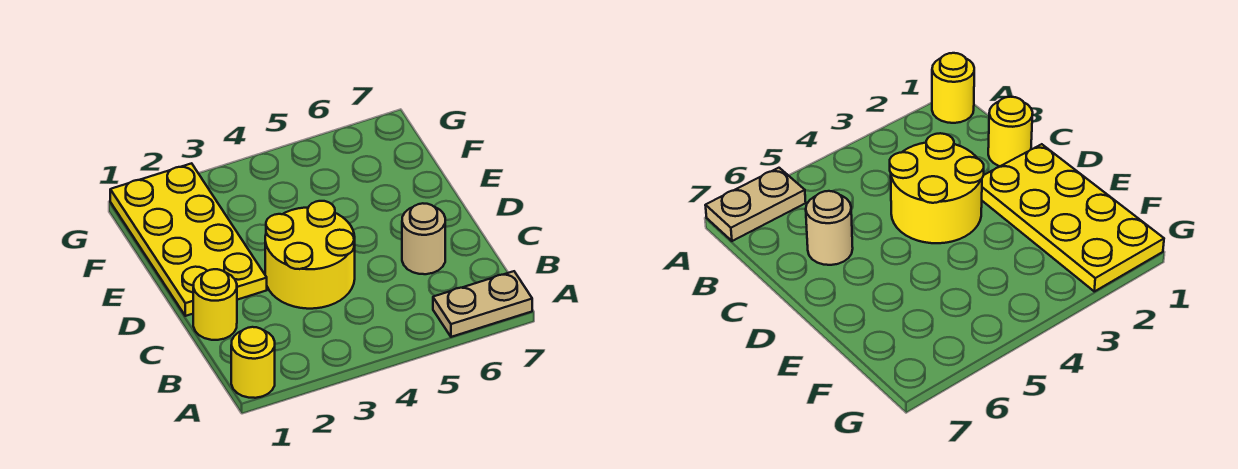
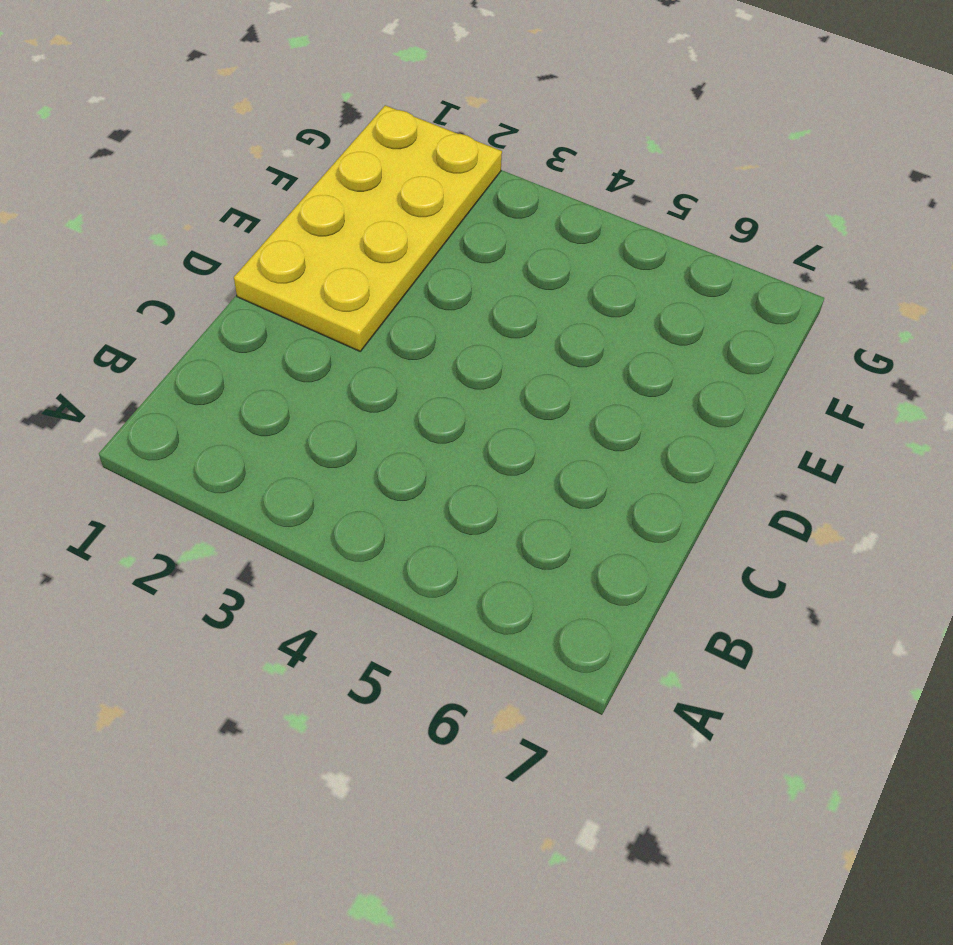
none -> yellow round brick A1 level 1
none -> tan plate A6:A7 level 1

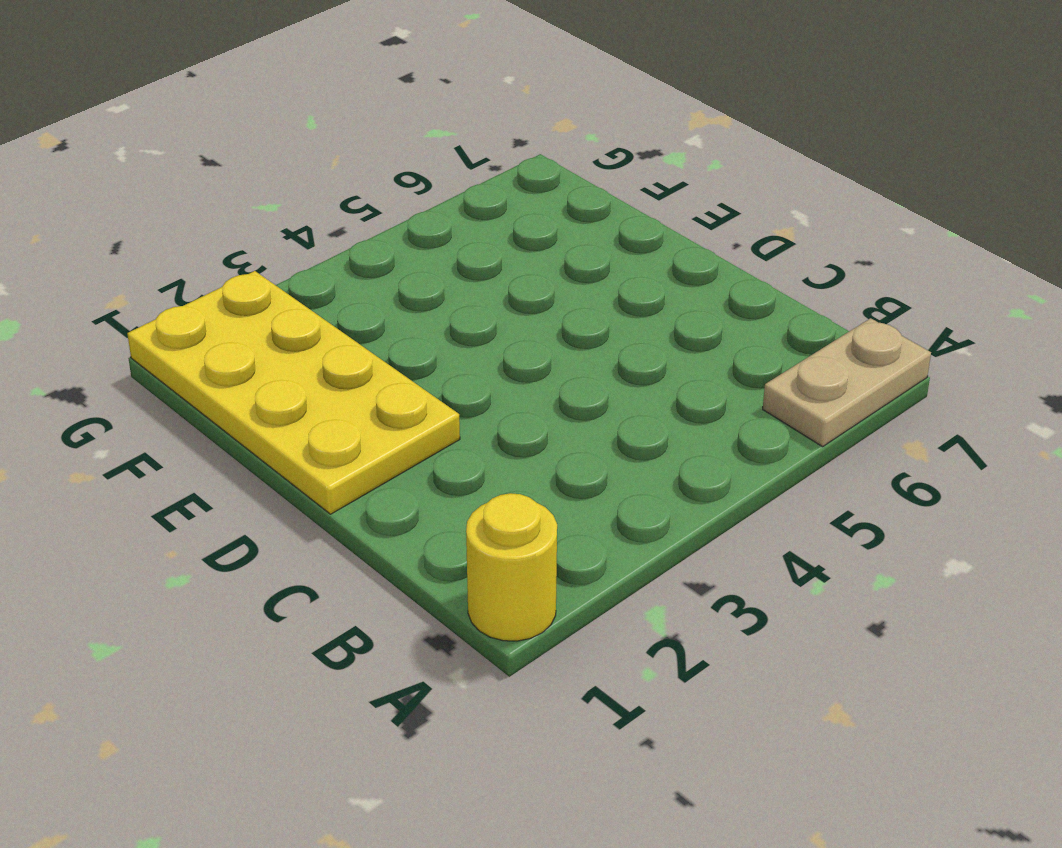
none -> yellow round brick C1 level 1
none -> yellow round brick C3:D4 level 1

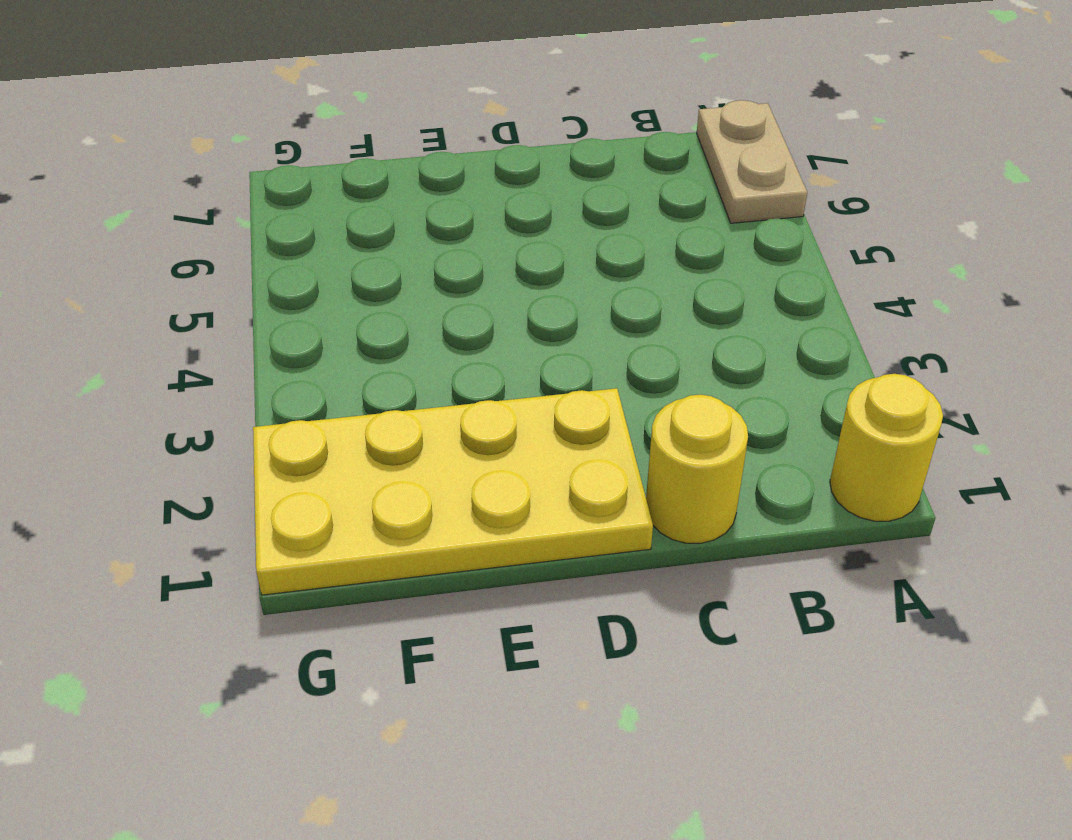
none -> yellow round brick C3:D4 level 1
none -> tan round brick C6 level 1

